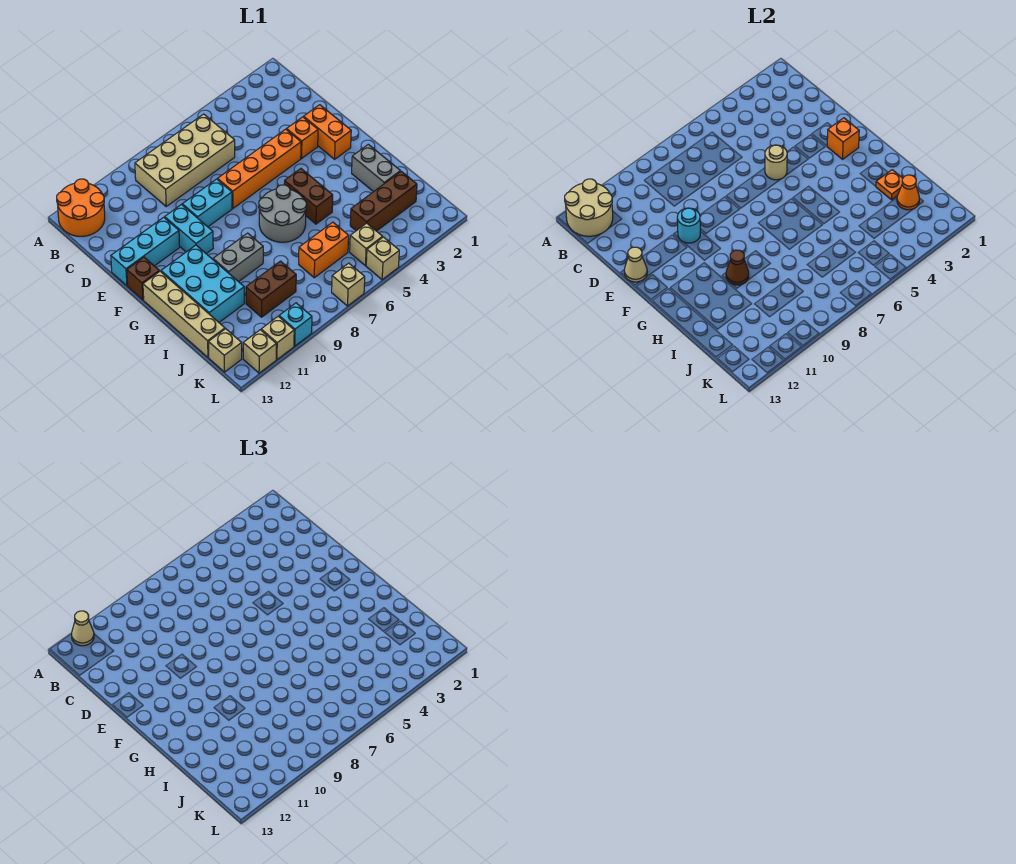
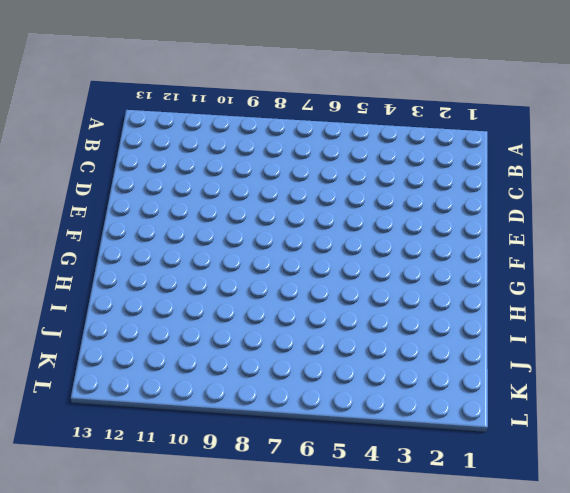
none -> orange round brick A12:B13 level 1
none -> tan brick B6:C9 level 1
none -> orange brick E2:F2 level 1
none -> orange brick E3 level 1

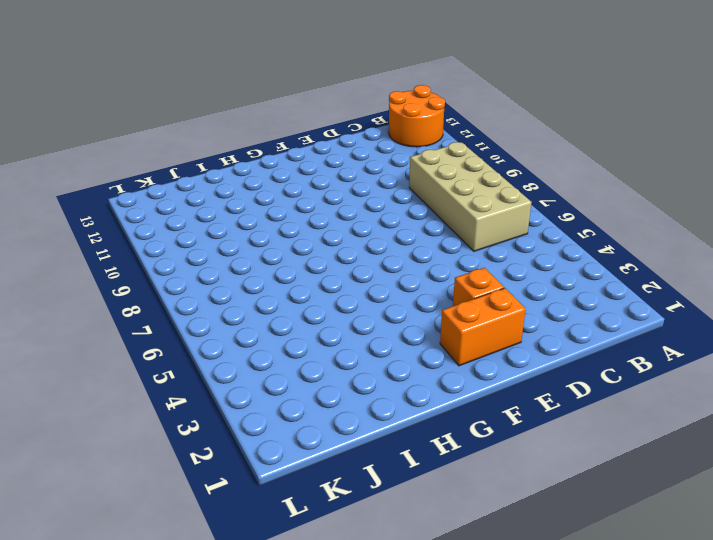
none -> orange brick E4:E7 level 1
none -> cyan brick E8:E9 level 1
none -> cyan brick E10:F10 level 1
none -> cyan brick E11:E13 level 1

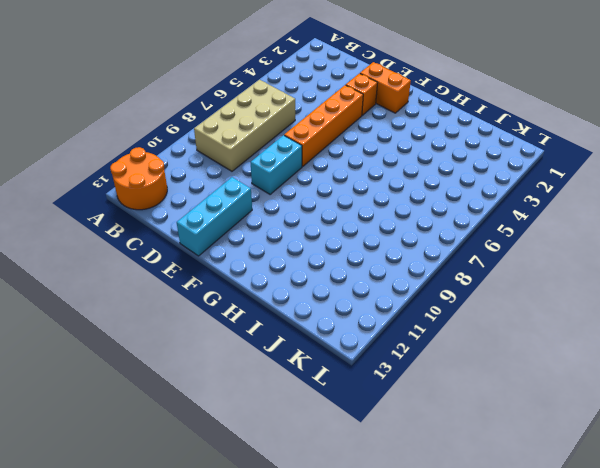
none -> cyan brick E10:F10 level 1
none -> brown brick F13 level 1
none -> brown brick G5:H5 level 1
none -> grey round brick G6:H7 level 1

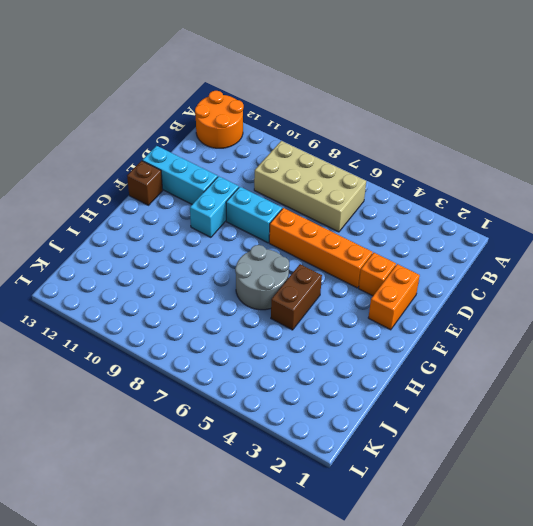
none -> cyan brick G11:I12 level 1
none -> tan brick G13:J13 level 1
none -> grey brick H2:I2 level 1
none -> grey brick H9:H10 level 1

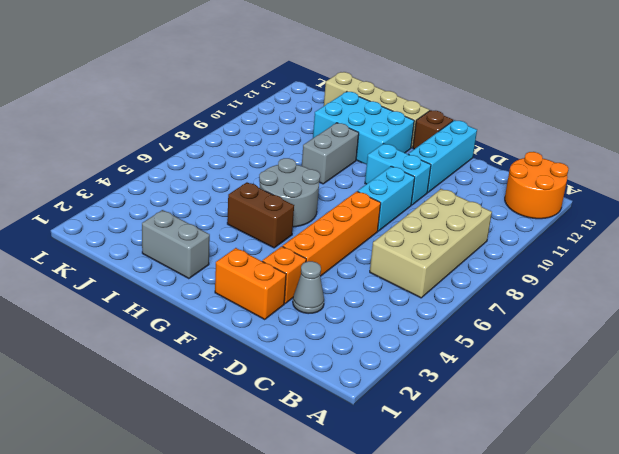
grey cone D3 level 1 -> none
none -> brown brick J2:J4 level 1
none -> orange brick J6:J7 level 1
none -> brown brick J9:J10 level 1
none -> tan brick K5 level 1

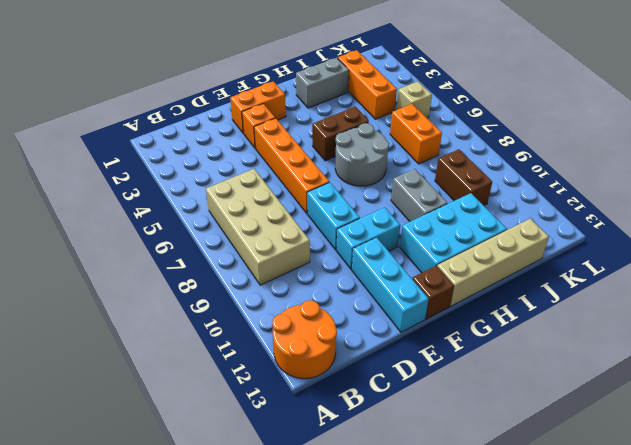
orange brick J2:J4 level 1 -> brown brick J2:J4 level 1
none -> tan brick K13 level 1
none -> tan brick L5 level 1
none -> tan brick L7 level 1
none -> cyan brick L10 level 1

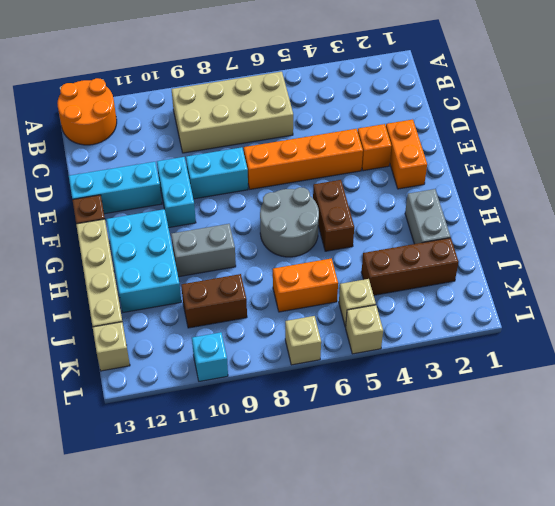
none -> tan brick L11 level 1
none -> tan brick L12 level 1
none -> tan round brick A12:B13 level 2
none -> tan round brick E5 level 2

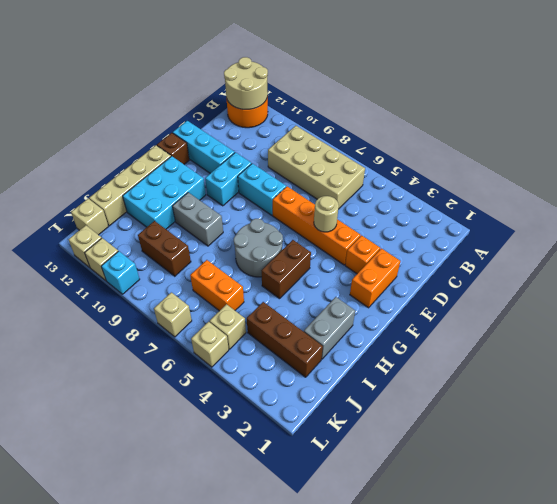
none -> cyan round brick E10 level 2
none -> tan cone E13 level 2
none -> orange brick F2 level 2
none -> brown cone H10 level 2

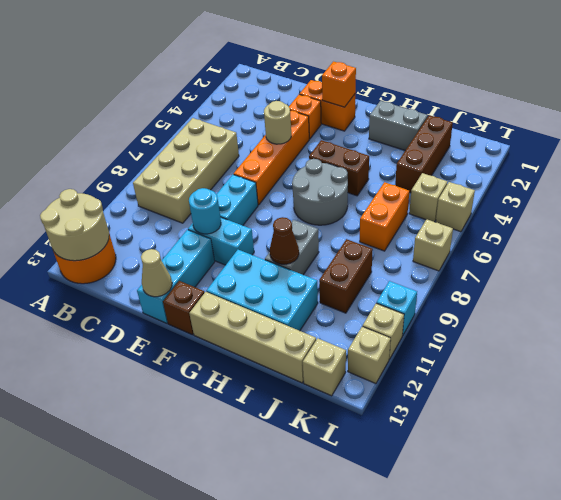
none -> orange plate I2 level 2
none -> orange cone J2 level 2
none -> tan cone A12 level 3

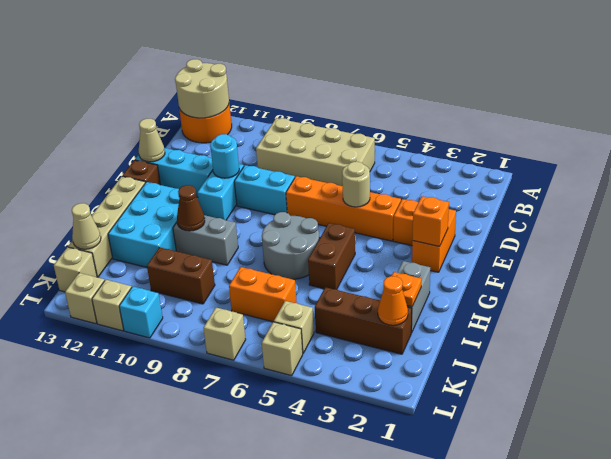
tan cone J13 level 2 -> tan cone A12 level 3

